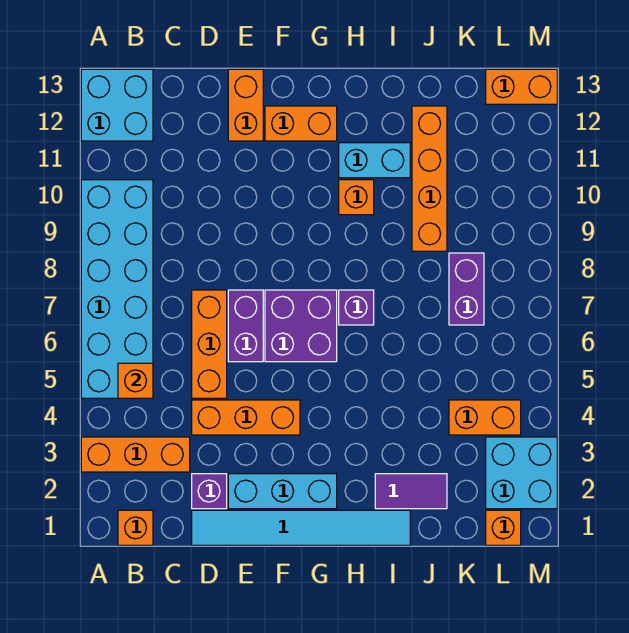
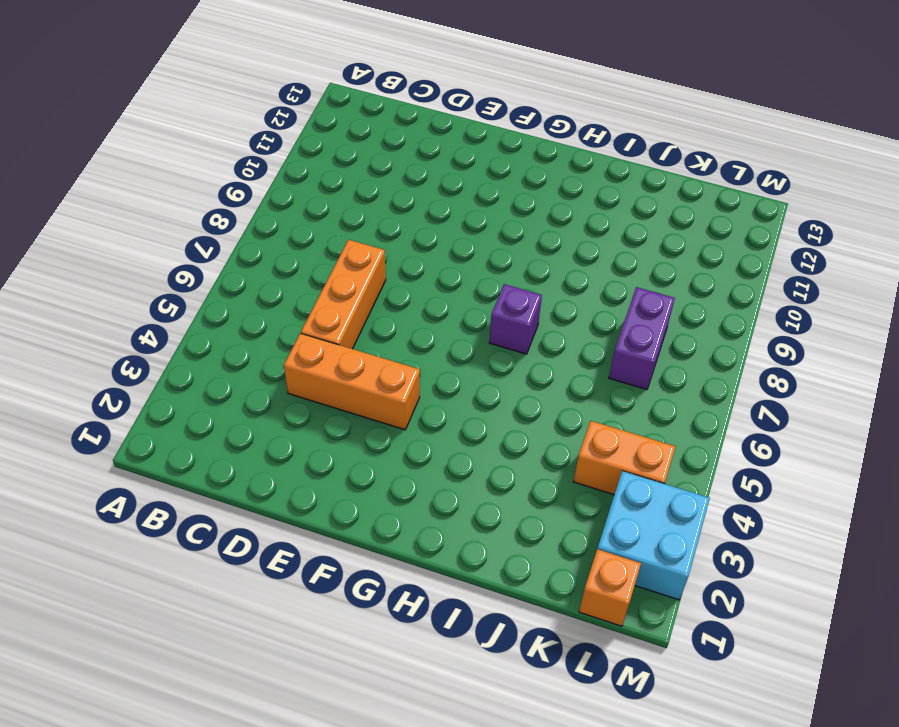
none -> orange brick A3:C3 level 1
none -> cyan brick A5:B10 level 1
none -> cyan brick A12:B13 level 1

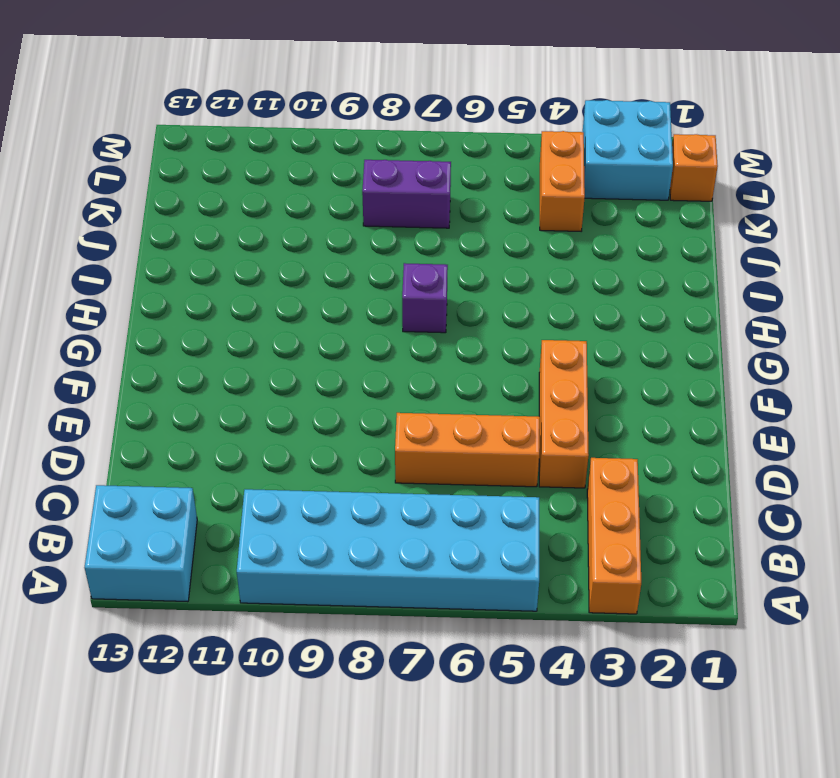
none -> orange brick B1 level 1
none -> cyan tile D1:I1 level 1
none -> purple brick D2 level 1

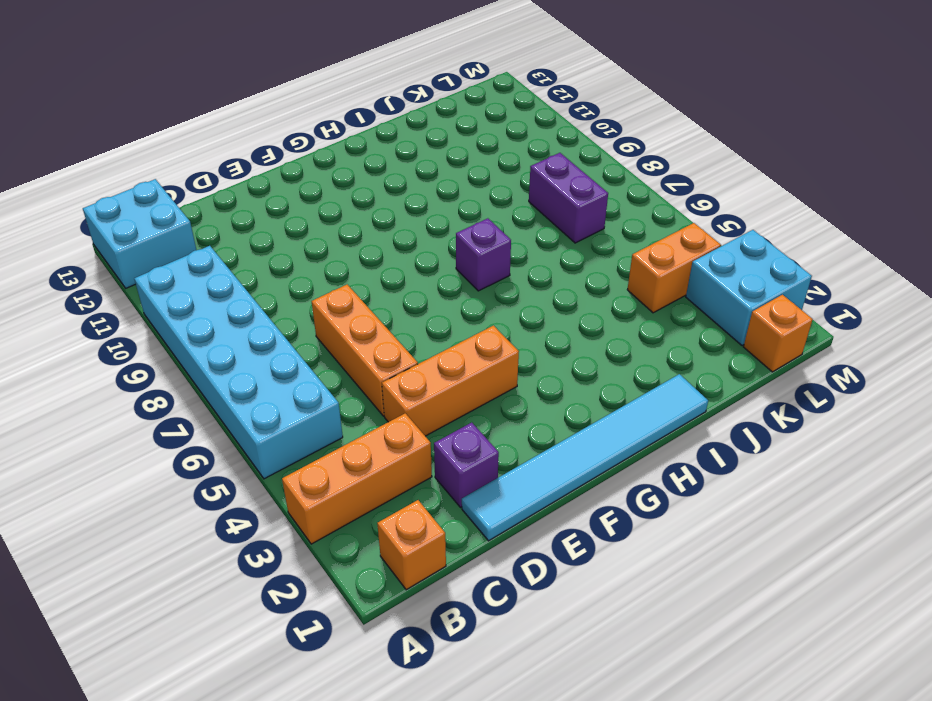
none -> cyan brick E2:G2 level 1
none -> purple brick E6:E7 level 1
none -> orange brick E12:E13 level 1

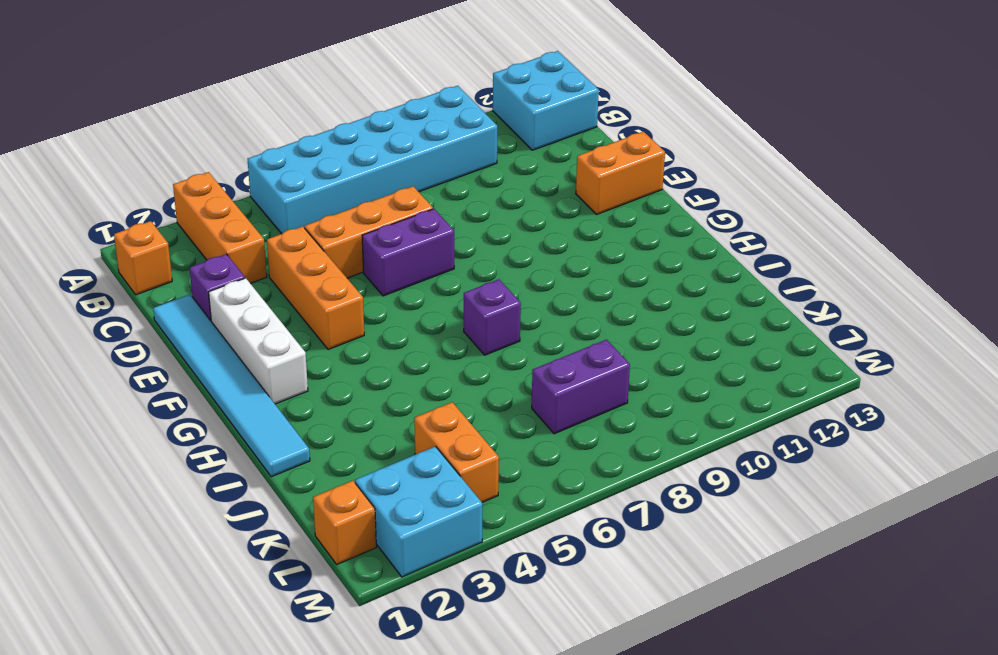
white brick E2:G2 level 1 -> cyan brick E2:G2 level 1
none -> purple brick F6:G7 level 1
none -> orange brick F12:G12 level 1
none -> orange brick H10 level 1

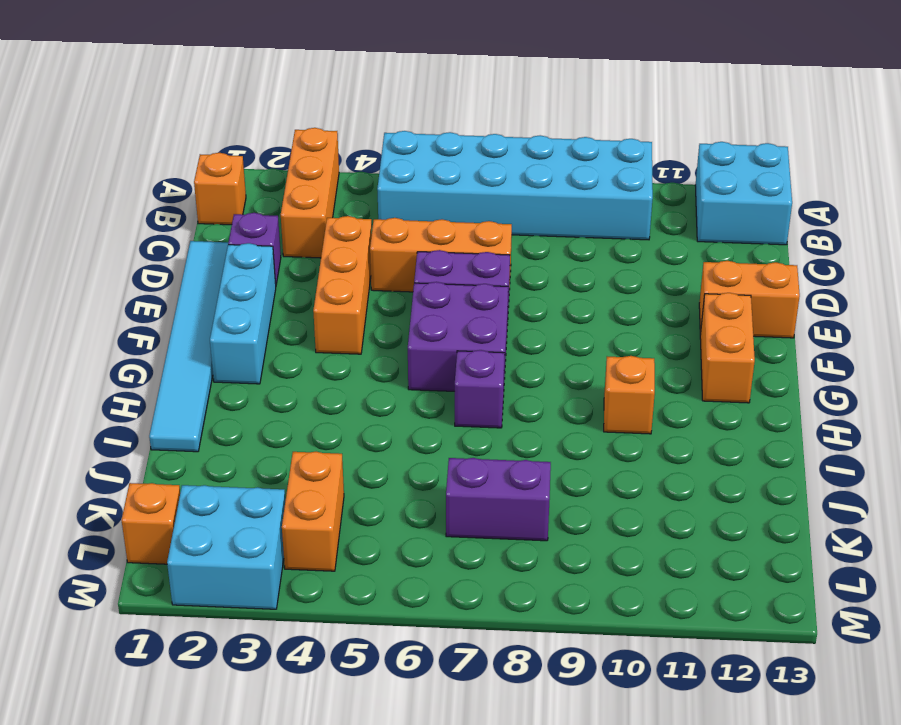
none -> cyan brick H11:I11 level 1
none -> purple tile I2:J2 level 1
none -> orange brick J9:J12 level 1

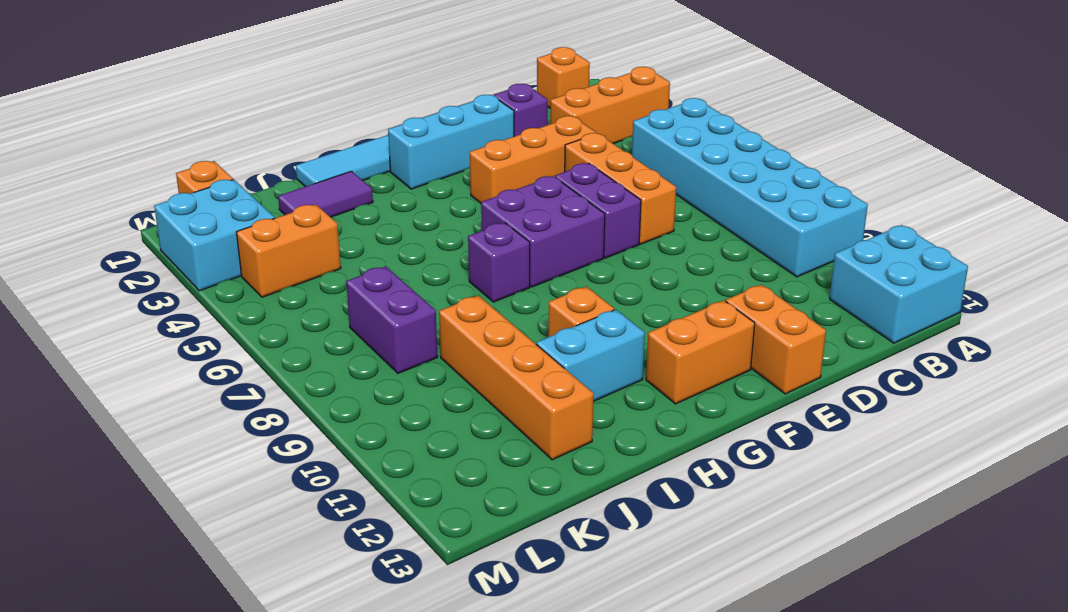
none -> orange brick L13:M13 level 1
none -> orange brick B5 level 2

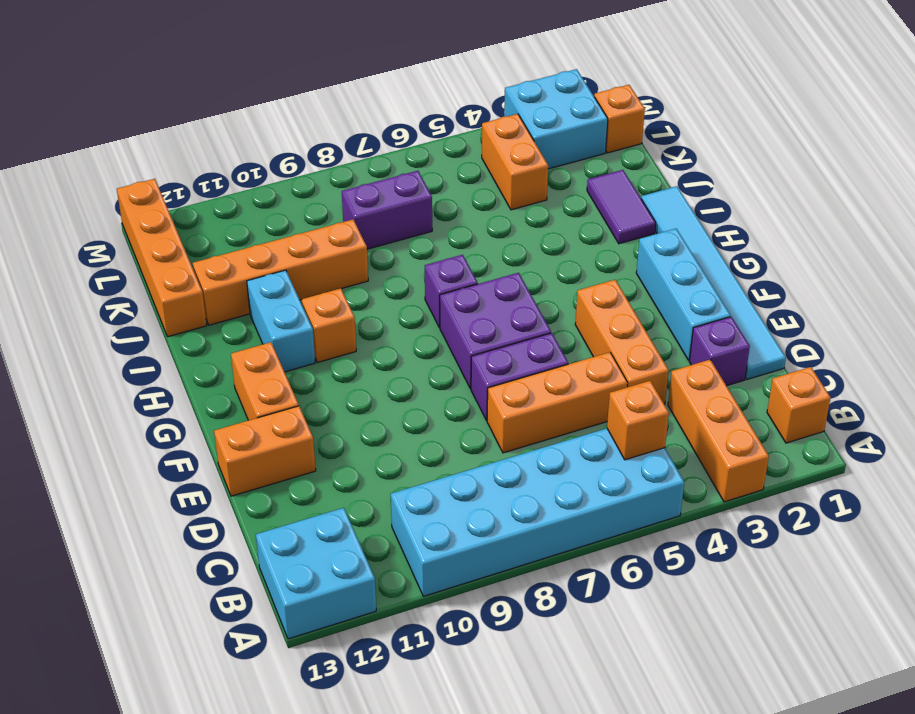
orange brick J13:M13 level 1 -> orange brick L13:M13 level 1

